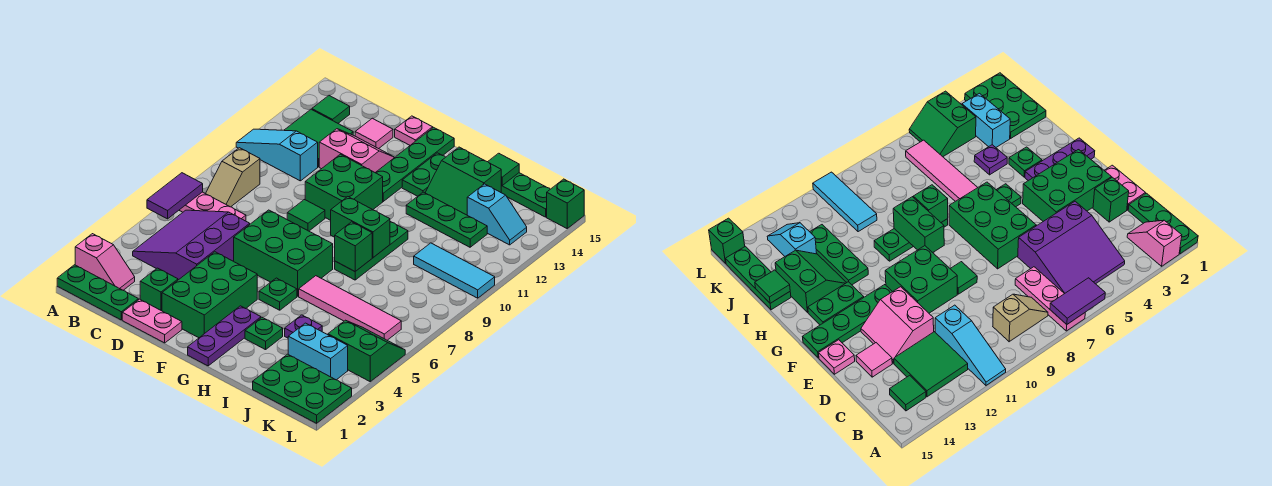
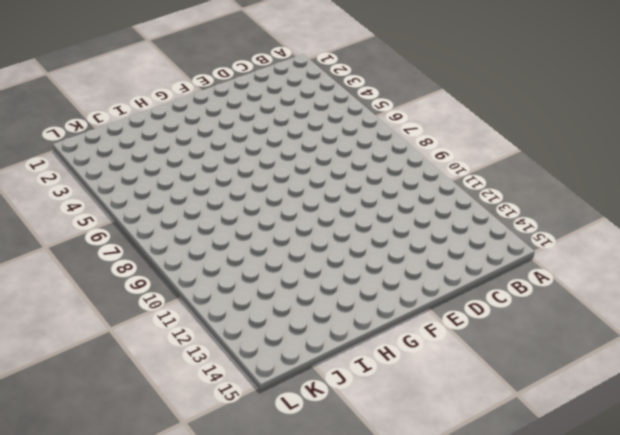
none -> green plate A1:C1 level 1
none -> pink slope A2:B2 level 1 top A
none -> pink plate A7:C7 level 1
none -> cyan slope A11:C11 level 1 top C

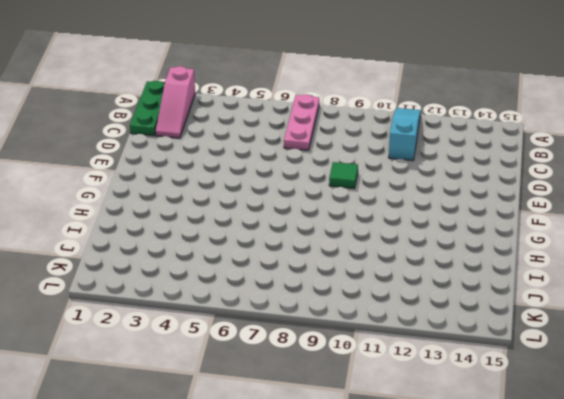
pink slope A2:C2 level 1 top A -> pink slope A2:B2 level 1 top A
none -> purple slope B4:D6 level 1 top D
none -> tan slope B8:B9 level 1 top 9
none -> green tile B12:C13 level 1
none -> green tile B14 level 1

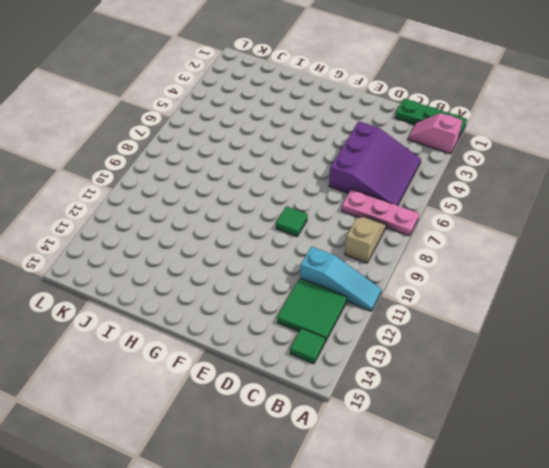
none -> pink plate D1:E1 level 1
none -> green brick D2 level 1
none -> pink slope D12:E13 level 1 top 12
none -> pink tile D14 level 1

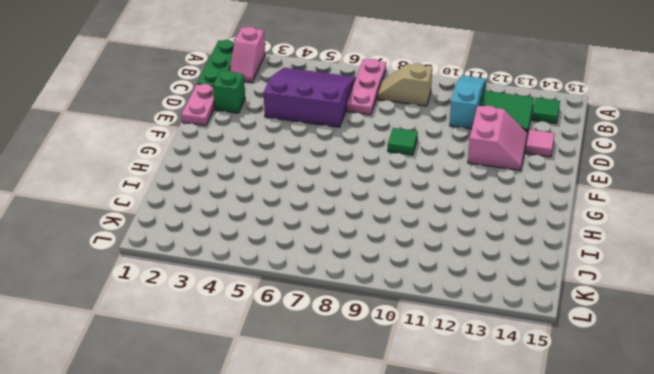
none -> green brick E2:F4 level 1
none -> green brick E6:G7 level 1
none -> green brick E10:F11 level 1
none -> pink plate E15 level 1

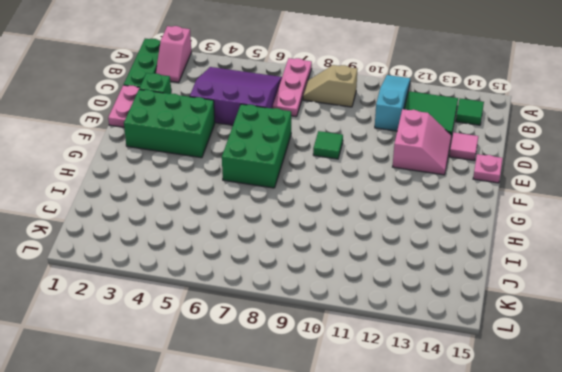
none -> green brick E10:F11 level 1
none -> green plate F12:F15 level 1
none -> purple plate G1:G3 level 1
none -> green plate G5 level 1

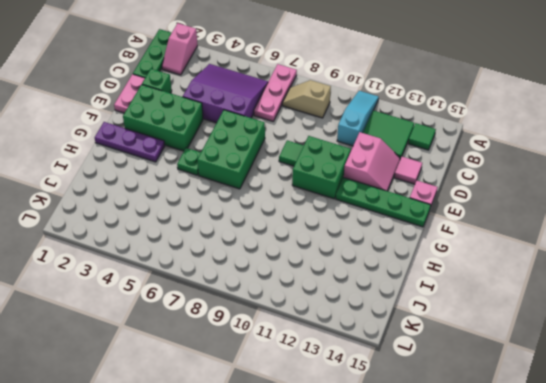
none -> green plate G13:G14 level 1
none -> green plate H3 level 1
none -> pink tile H6:K6 level 1
none -> green plate H8:H10 level 1

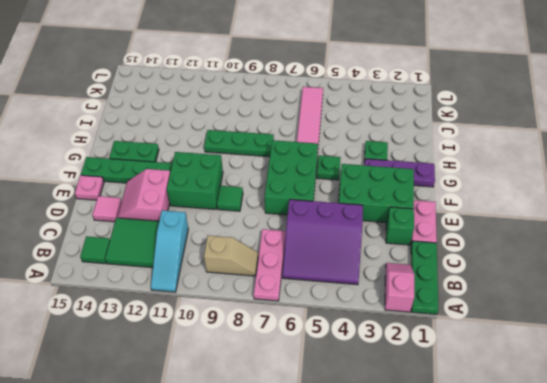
none -> green plate H12:J12 level 1
none -> green slope H13:I14 level 1 top 14
none -> purple plate I4 level 1
none -> green plate I15:K15 level 1

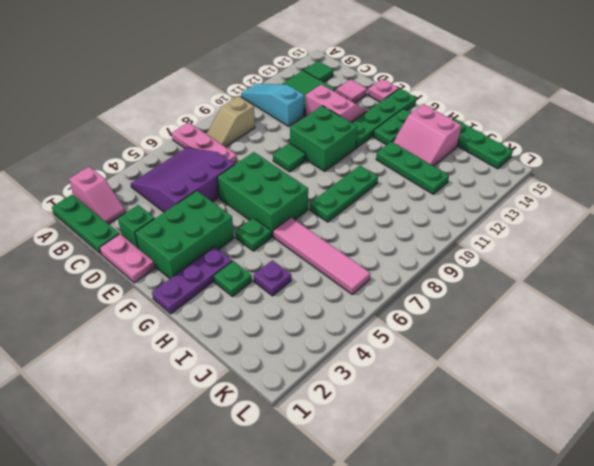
pink slope H13:I14 level 1 top 14 -> green slope H13:I14 level 1 top 14
none -> green plate J1:L2 level 1
none -> cyan brick J3:K3 level 1
none -> cyan tile J10:L10 level 1
none -> cyan slope J13:K13 level 1 top J

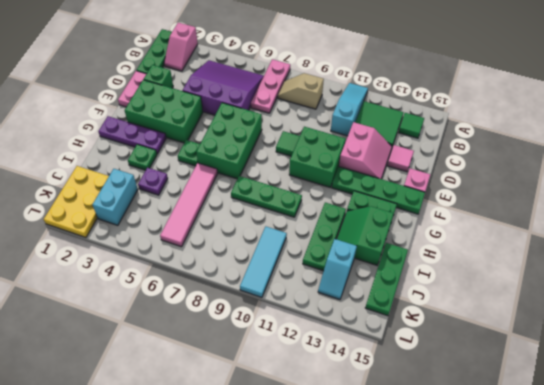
yellow plate J1:L2 level 1 -> green plate J1:L2 level 1
none -> green slope K4:L5 level 1 top 4
none -> green brick L15 level 1
none -> purple tile A6:A7 level 2
none -> green brick G9:H9 level 2

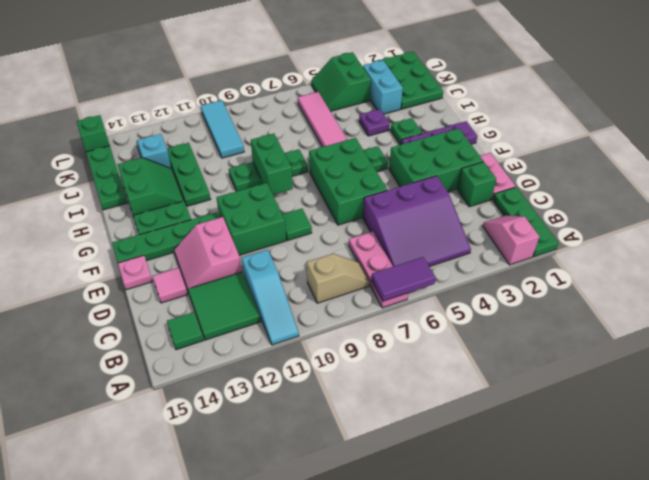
none -> green brick H8 level 2
none -> green tile I15 level 2

